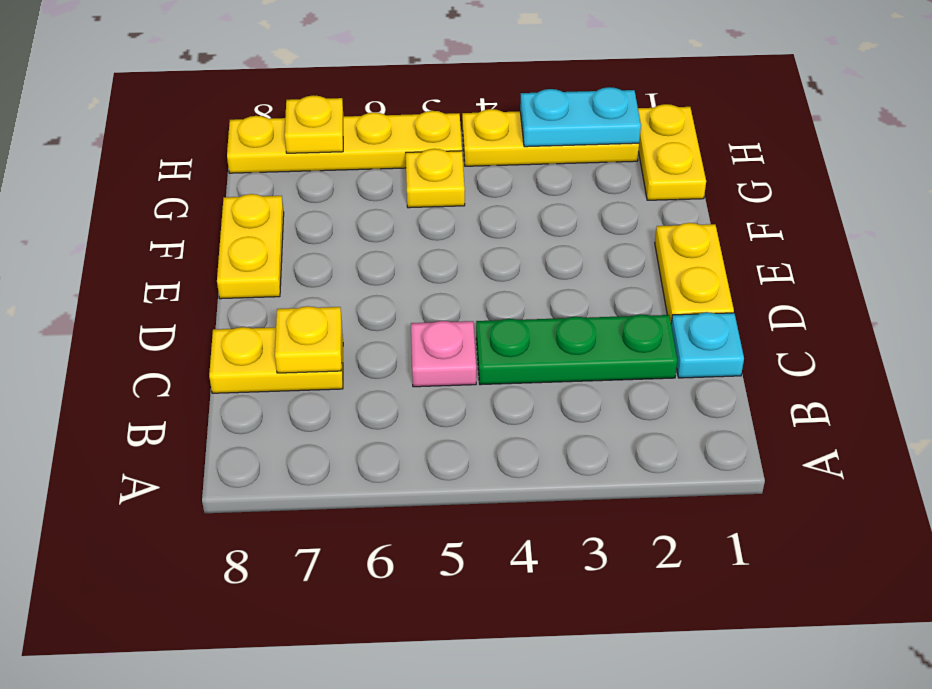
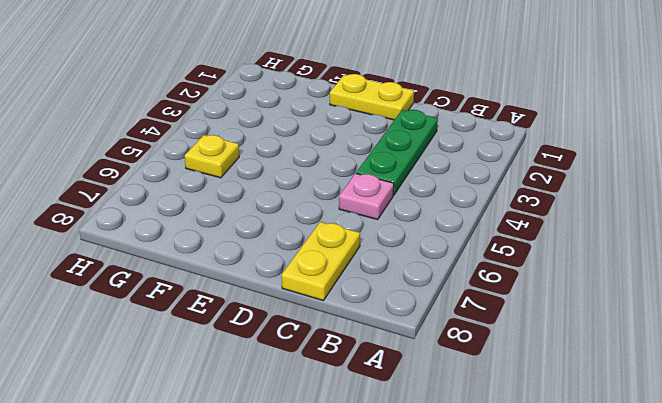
none -> cyan plate C1 level 1
none -> yellow plate E8:F8 level 1
none -> yellow plate G1:H1 level 1

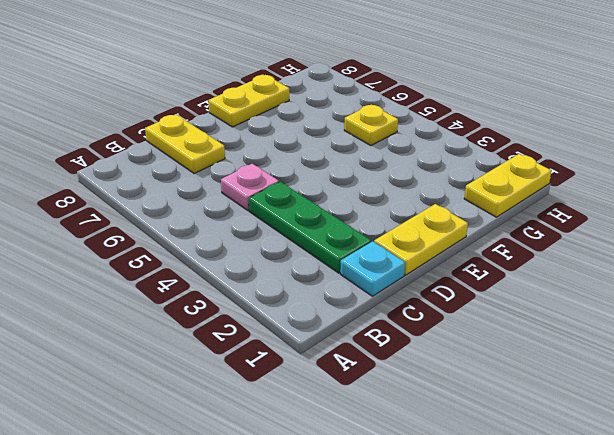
none -> yellow plate H2:H4 level 1
none -> yellow plate H5:H8 level 1
none -> yellow plate C7 level 2

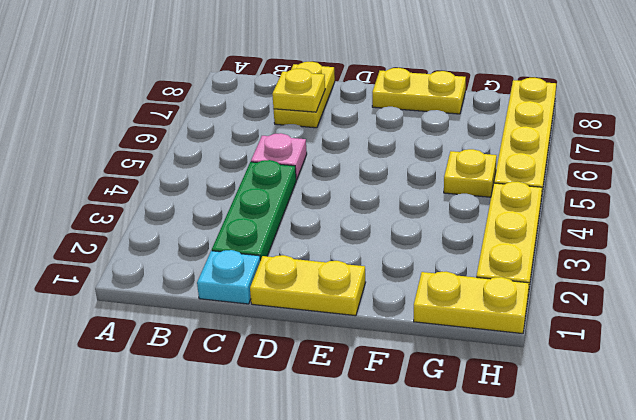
none -> cyan plate H2:H3 level 2
none -> yellow plate H7 level 2

